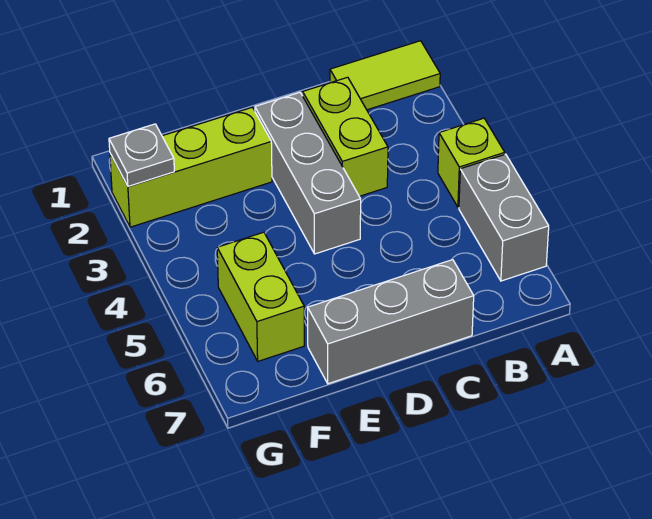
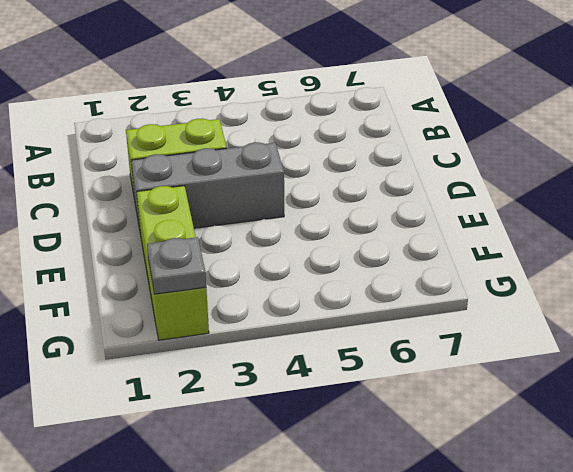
none -> lime tile A1:B1 level 1
none -> lime brick A4 level 1

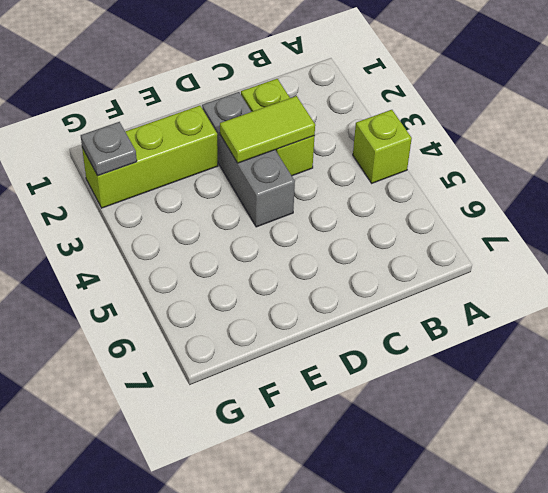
lime tile C3:D3 level 2 -> lime tile A1:B1 level 1
none -> grey brick A5:A6 level 1
none -> grey brick C7:E7 level 1

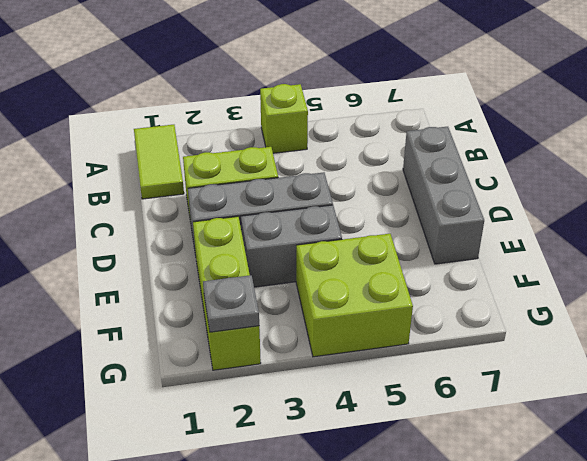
grey brick E3:E4 level 1 -> grey brick A5:A6 level 1
lime brick F4:G5 level 1 -> lime brick F5:F6 level 1

